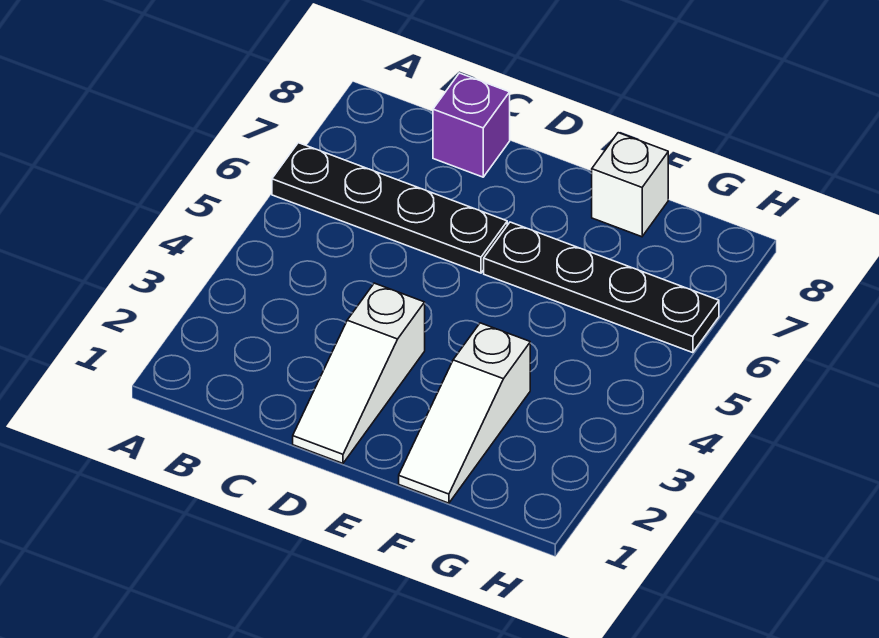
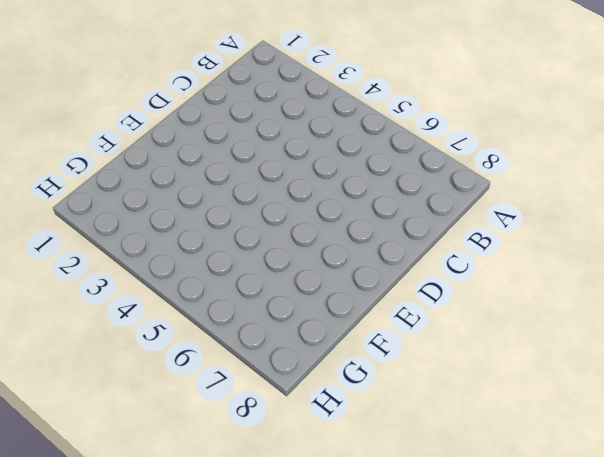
none -> black plate A6:D6 level 1
none -> purple brick C8 level 1

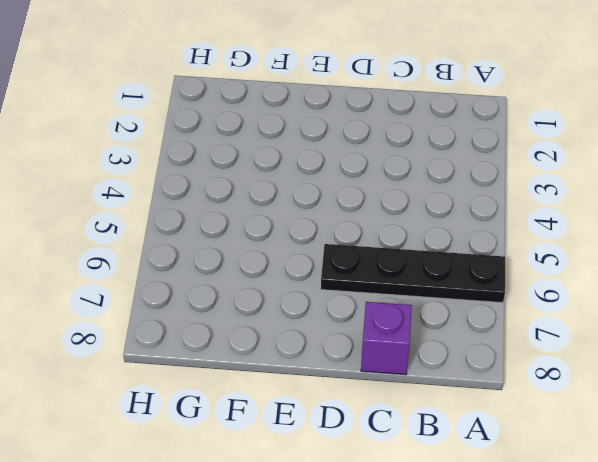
none -> white slope D1:D3 level 1 top 3
none -> black plate E6:H6 level 1

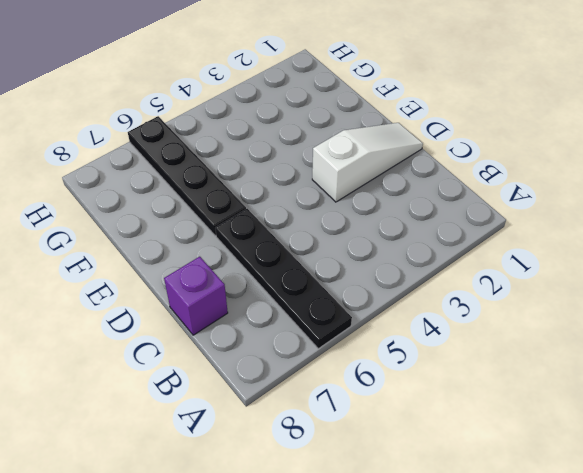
none -> white slope F1:F3 level 1 top 3
none -> white brick F8 level 1

